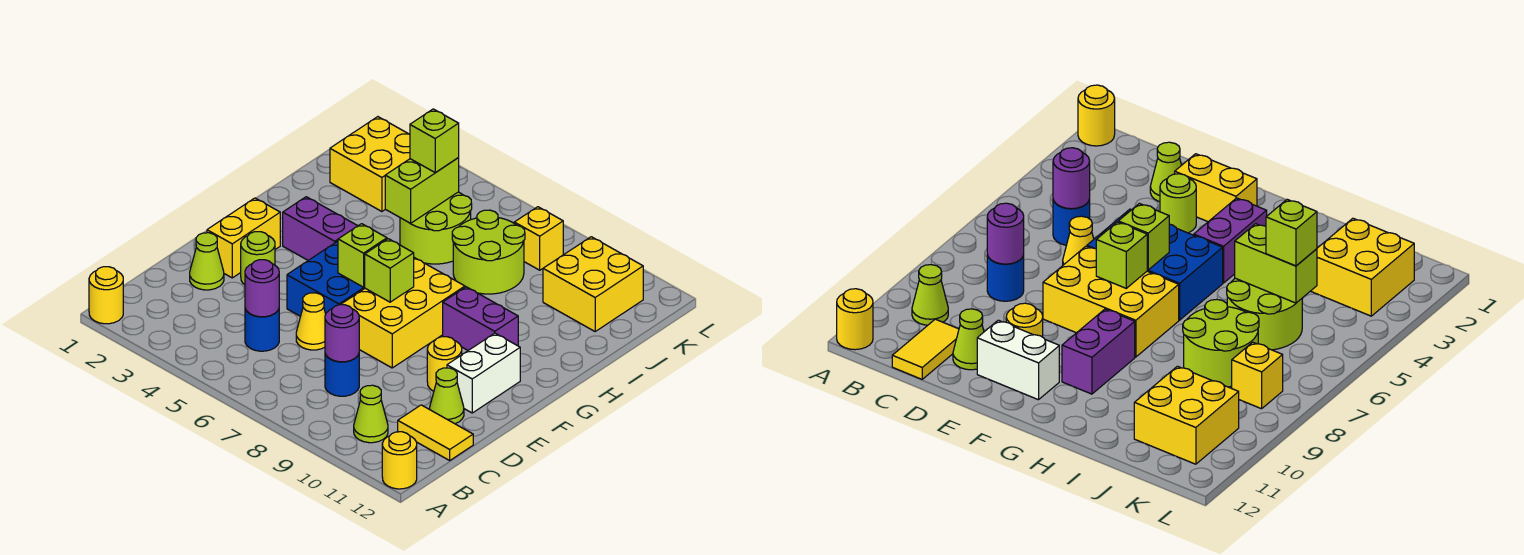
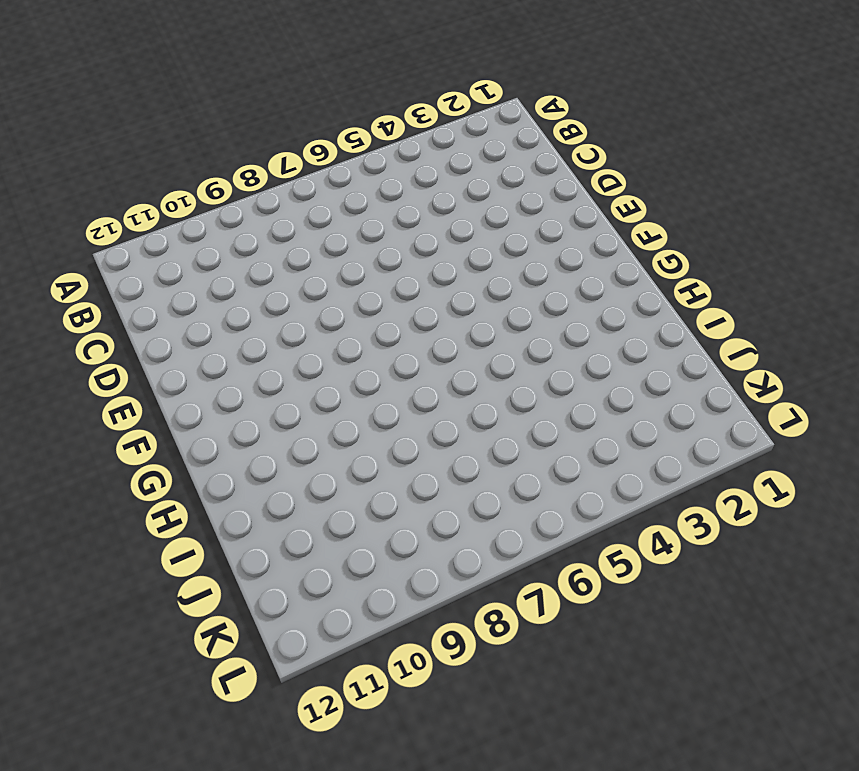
none -> yellow round brick A1 level 1
none -> yellow round brick A12 level 1
none -> lime cone B10 level 1

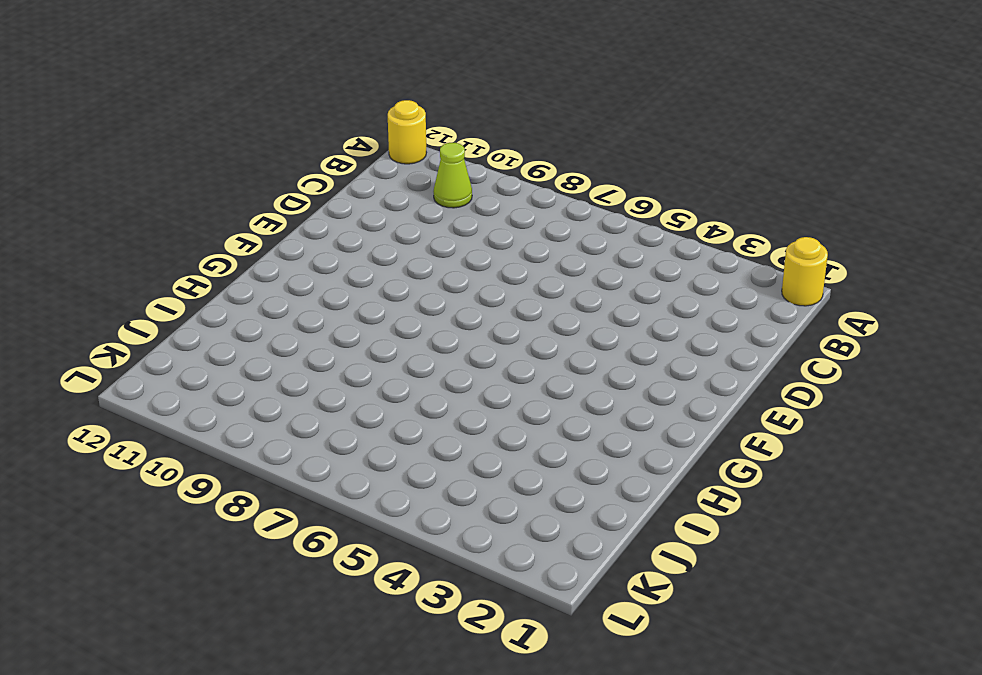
none -> blue round brick C5 level 1
none -> blue round brick C8 level 1
none -> yellow tile C11:C12 level 1

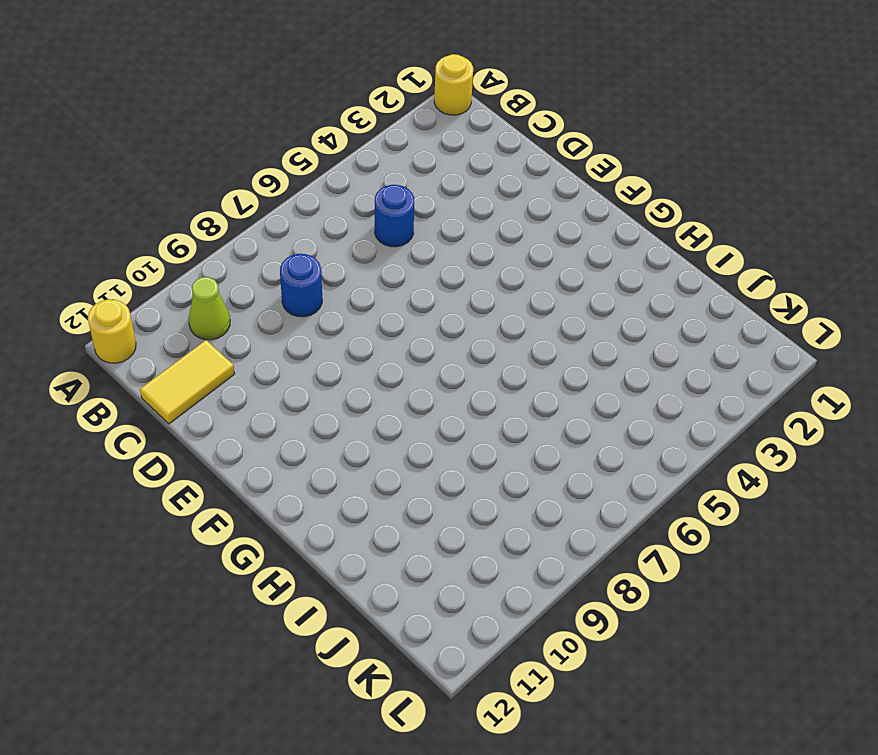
none -> lime cone D2 level 1
none -> yellow cone D6 level 1
none -> lime cone D11 level 1

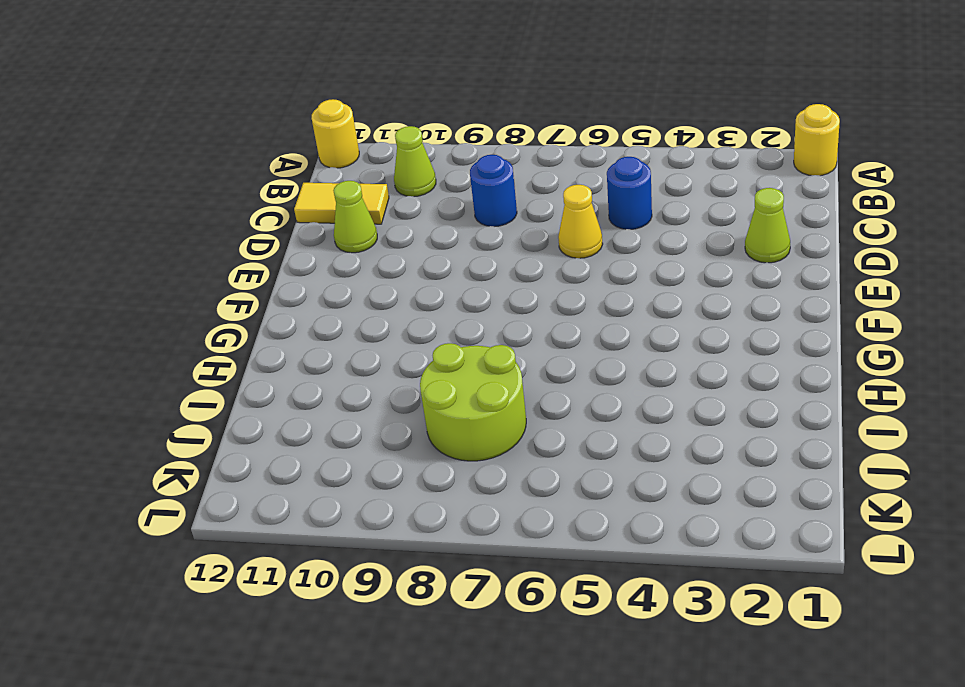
none -> yellow brick E2:F2 level 1
none -> lime round brick E3 level 1
none -> blue brick E5:G6 level 1

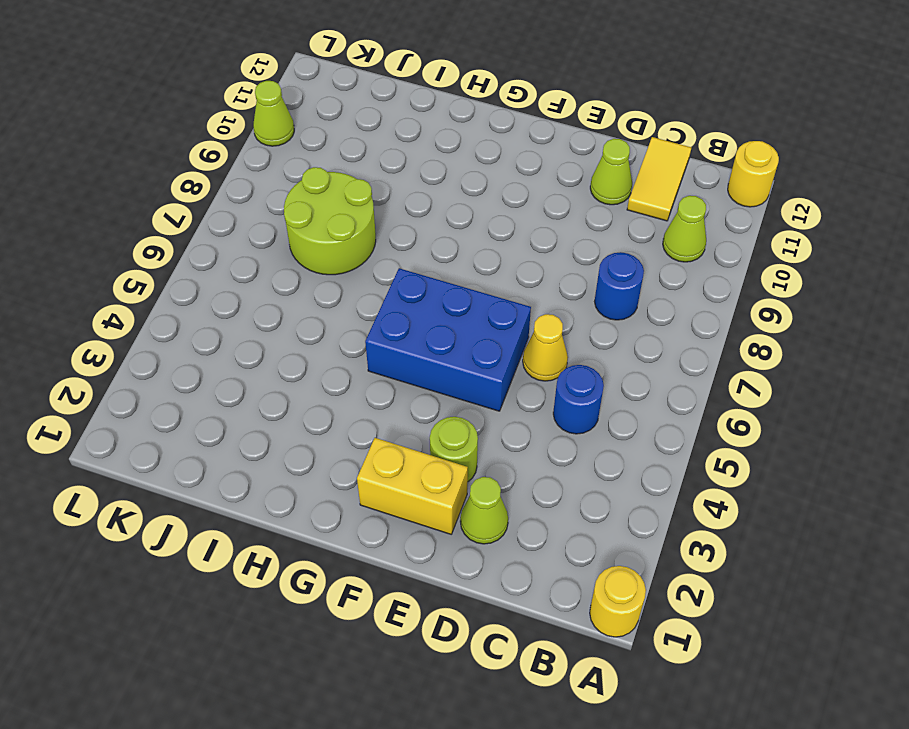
lime cone L10 level 1 -> none
none -> yellow brick E7:G8 level 1
none -> yellow round brick E10 level 1
none -> white brick E11:F11 level 1

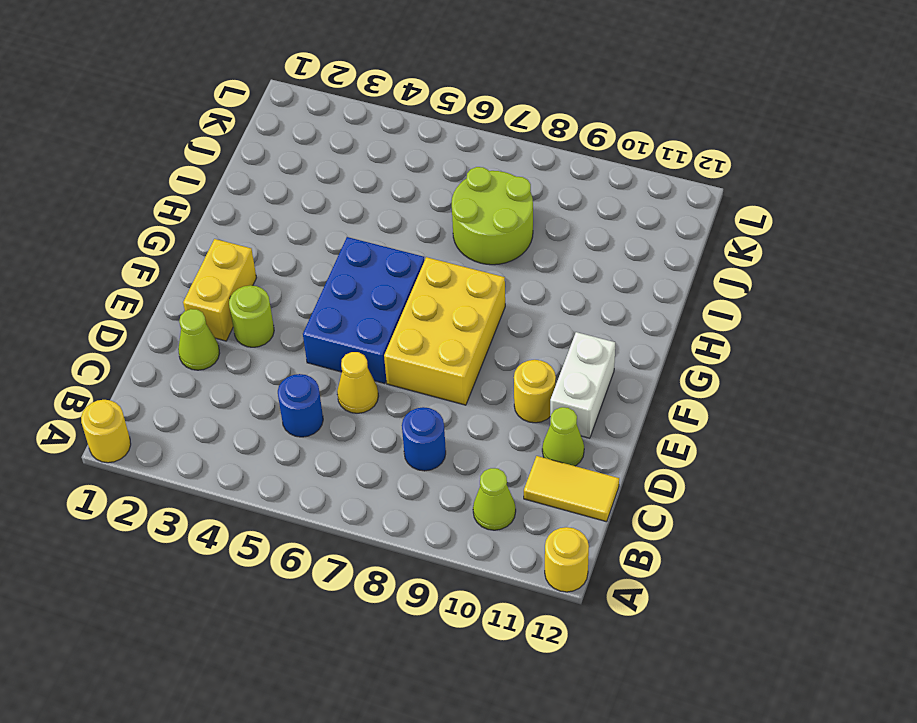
none -> purple brick G3:G4 level 1
none -> purple brick G9:G10 level 1
none -> lime round brick I5:J6 level 1

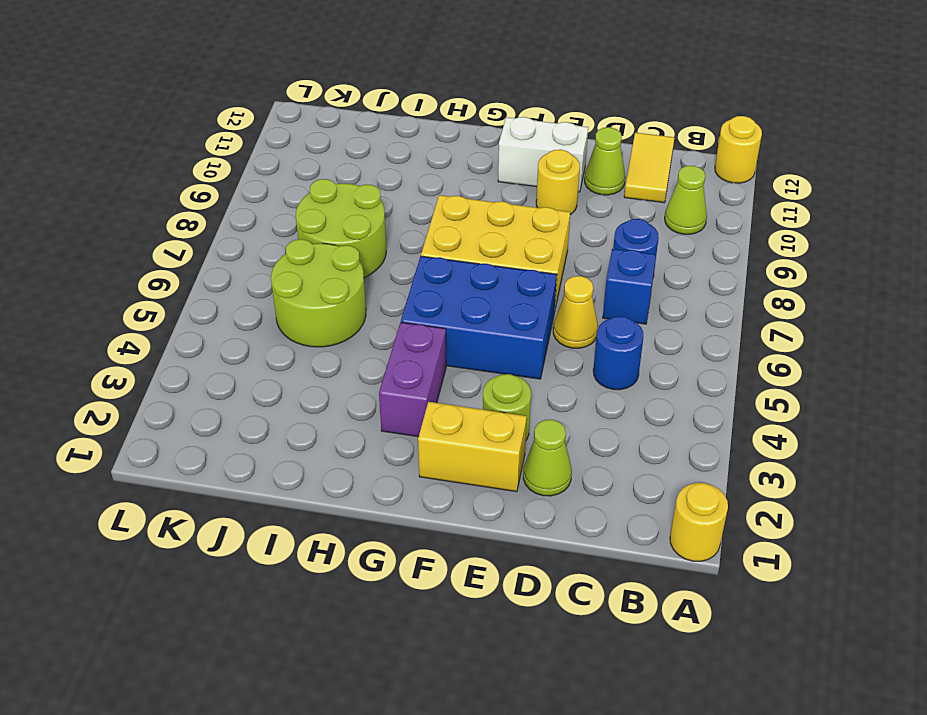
blue brick C7 level 1 -> none
none -> purple brick G9:G10 level 1
none -> yellow brick J2:K3 level 1
none -> yellow brick J10:K11 level 1

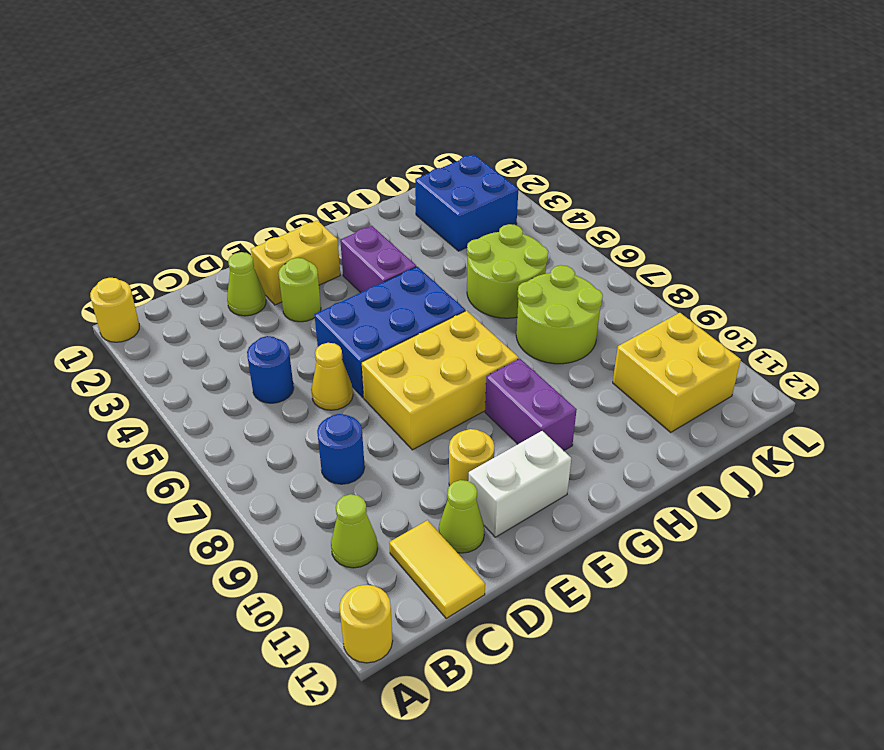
blue brick J2:K3 level 1 -> yellow brick J2:K3 level 1
none -> yellow brick K8 level 1
none -> purple round brick C5 level 2
none -> purple round brick C8 level 2

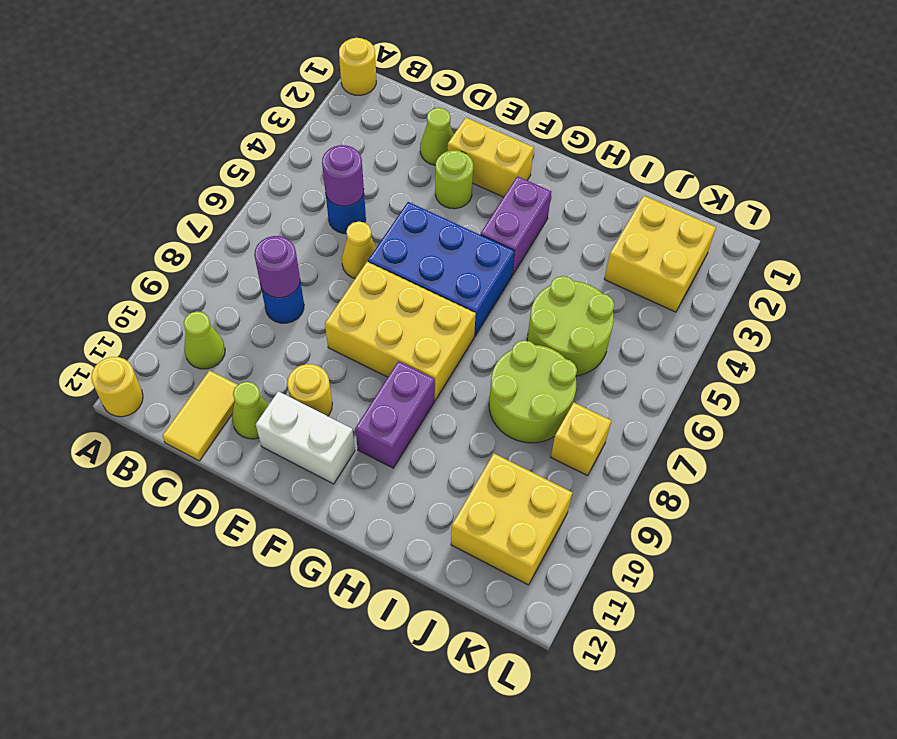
none -> lime brick F6 level 2
none -> lime brick F7 level 2
none -> lime brick I5:J5 level 2

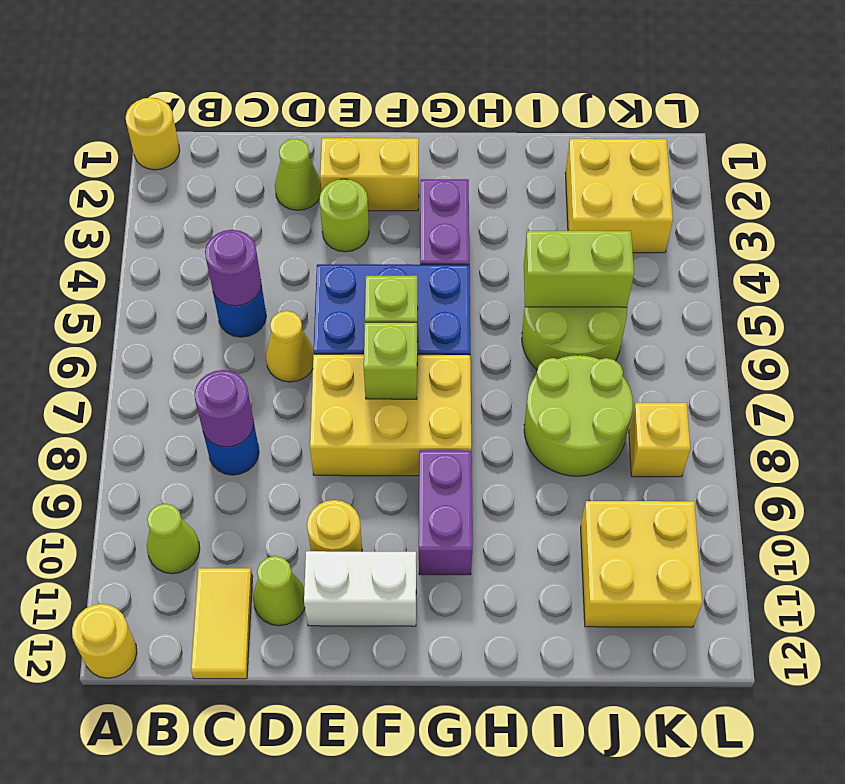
none -> lime brick J5 level 3

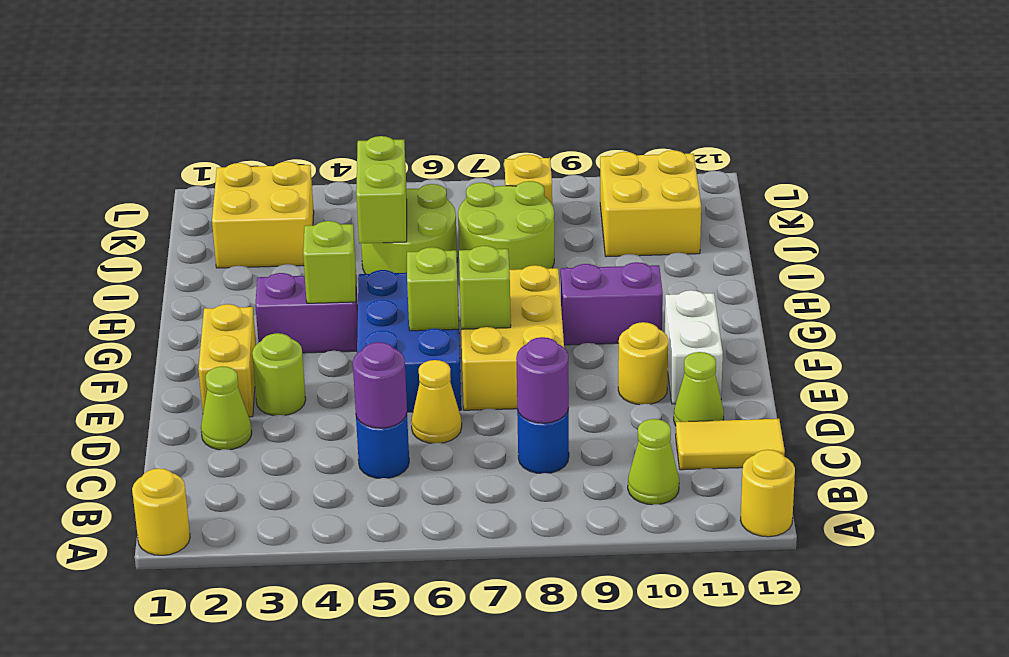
lime brick G4 level 2 -> lime brick J5 level 3

